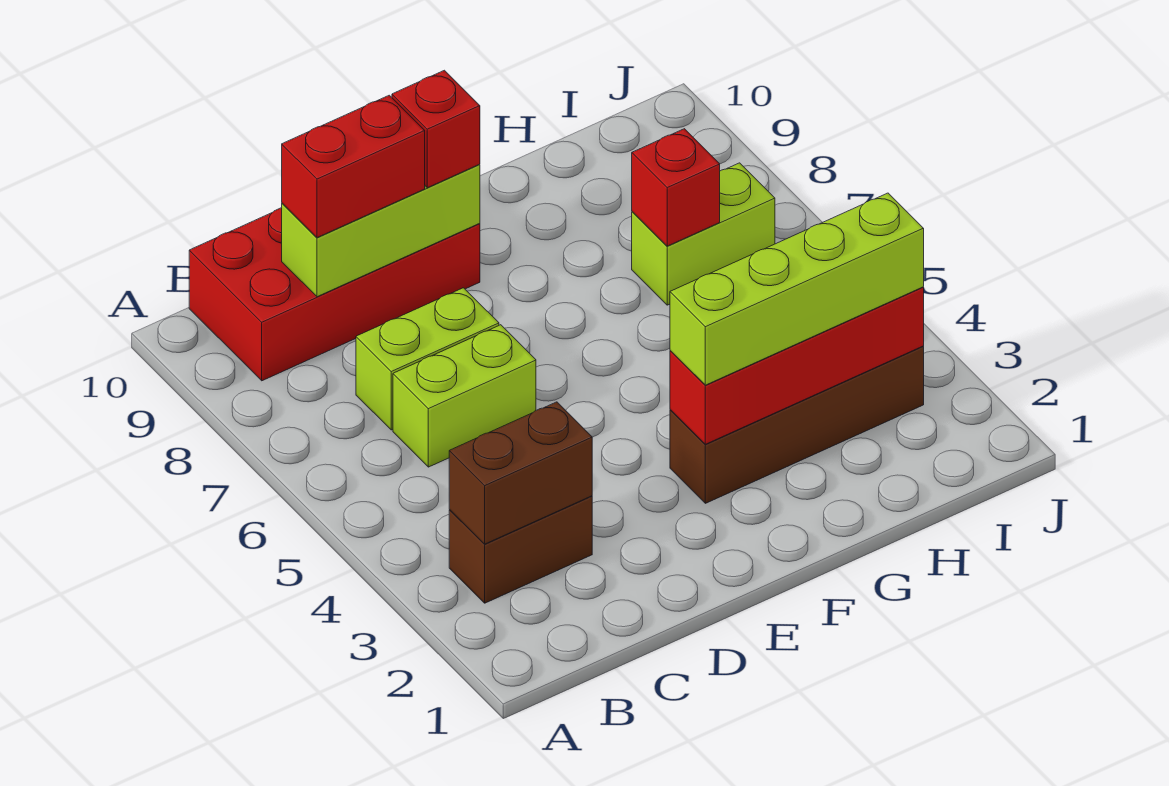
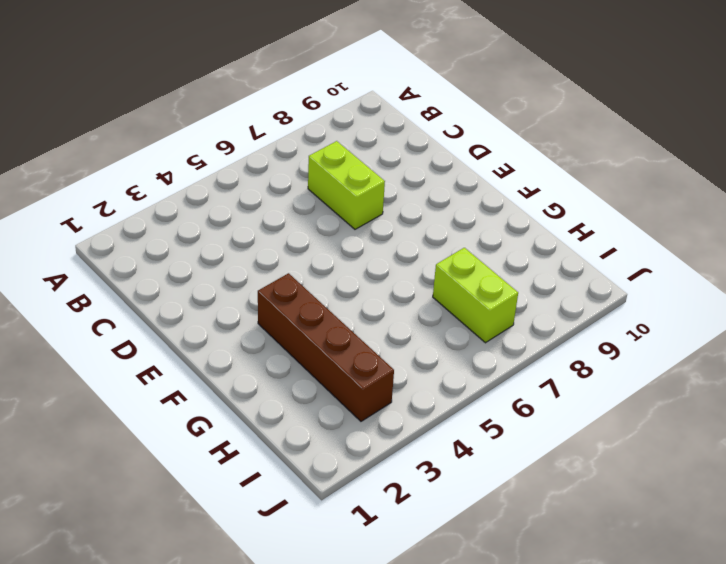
none -> brown brick B3:C3 level 1
none -> red brick B9:E10 level 1
none -> lime brick C6:D6 level 1

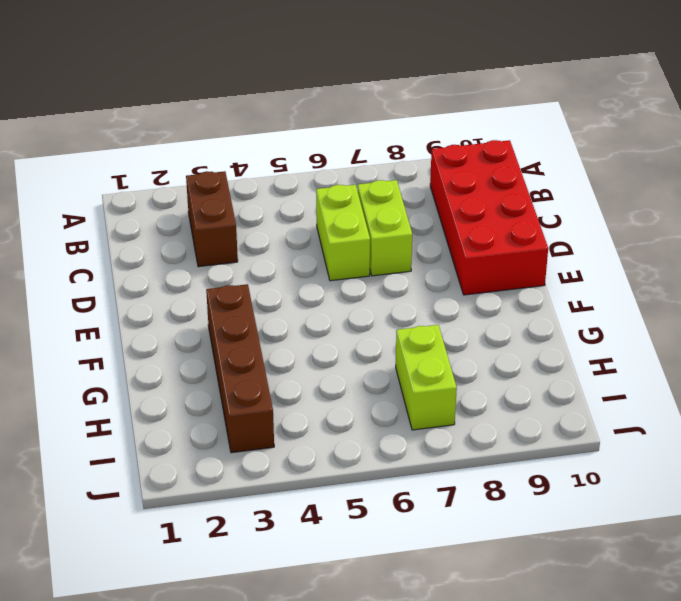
none -> brown brick B3:C3 level 2
none -> lime brick C9:E9 level 2
none -> red brick F3:I3 level 2

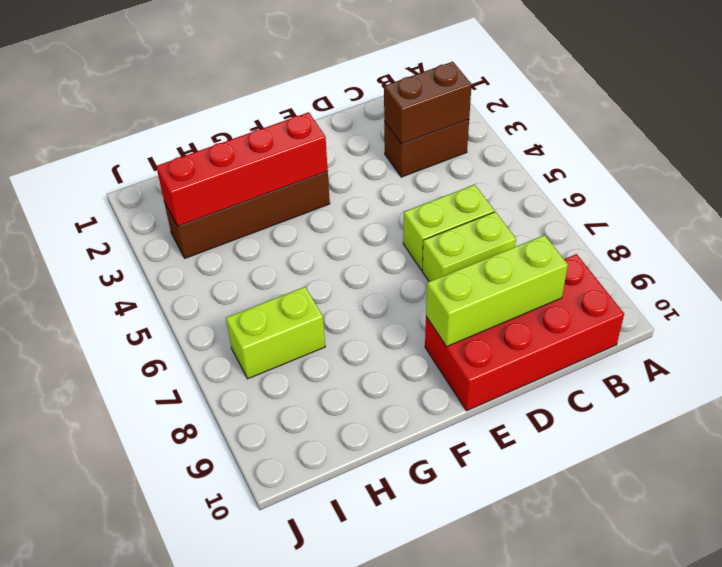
none -> red brick H7 level 2
none -> red brick C9:D9 level 3
none -> red brick E9 level 3

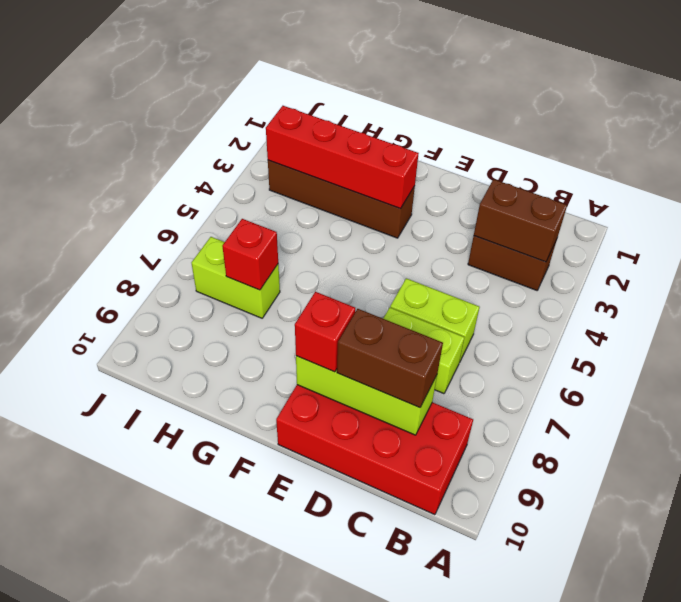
brown brick C9:D9 level 3 -> red brick C9:D9 level 3
none -> lime brick F3:I3 level 3

